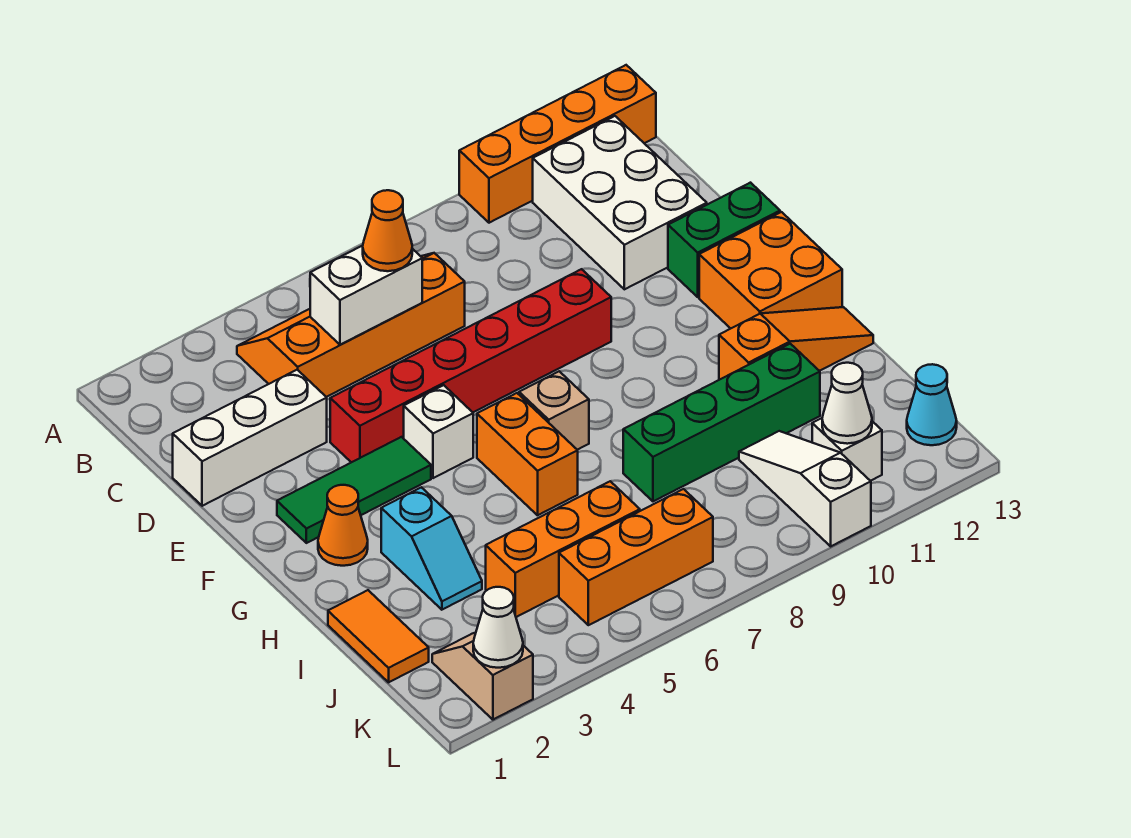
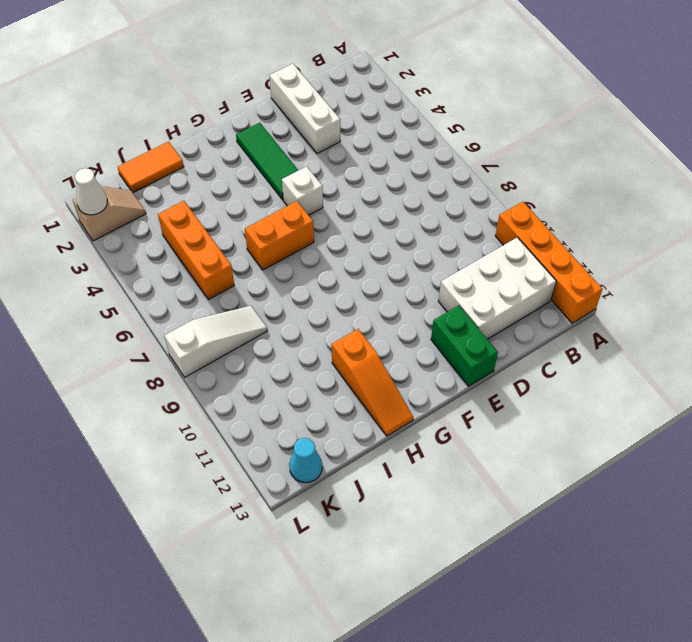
white slope J8:L8 level 1 top L -> white slope J10:L10 level 1 top L
none -> orange slope B4:C7 level 1 top C
none -> red brick E4:E9 level 1
none -> orange brick F12:G13 level 1

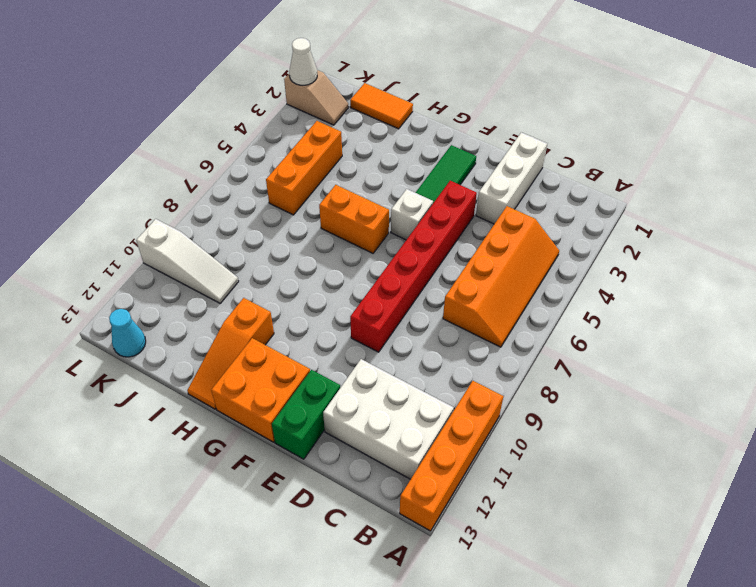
none -> orange cone G2 level 1
none -> tan brick G7 level 1
none -> cyan slope H3:I3 level 1 top H

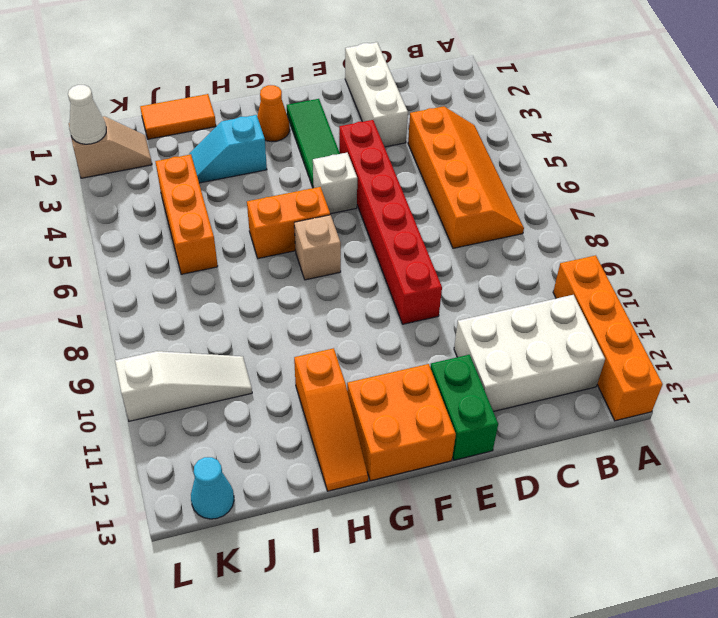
none -> green brick I8:I11 level 1
none -> orange brick K5:K7 level 1
none -> white brick K11 level 1

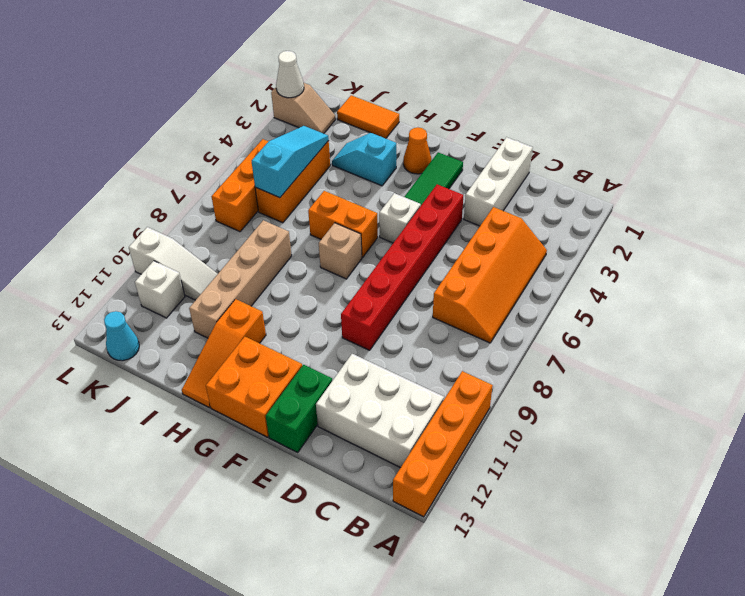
tan brick I8:I11 level 1 -> green brick I8:I11 level 1
cyan slope J4:J6 level 2 top 6 -> none
none -> white brick C5:C6 level 2
none -> white cone K11 level 2
none -> orange cone C6 level 3

